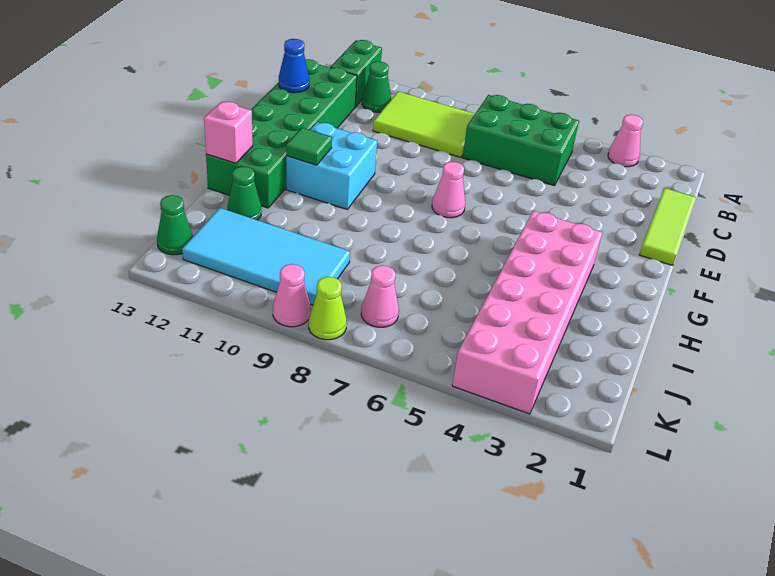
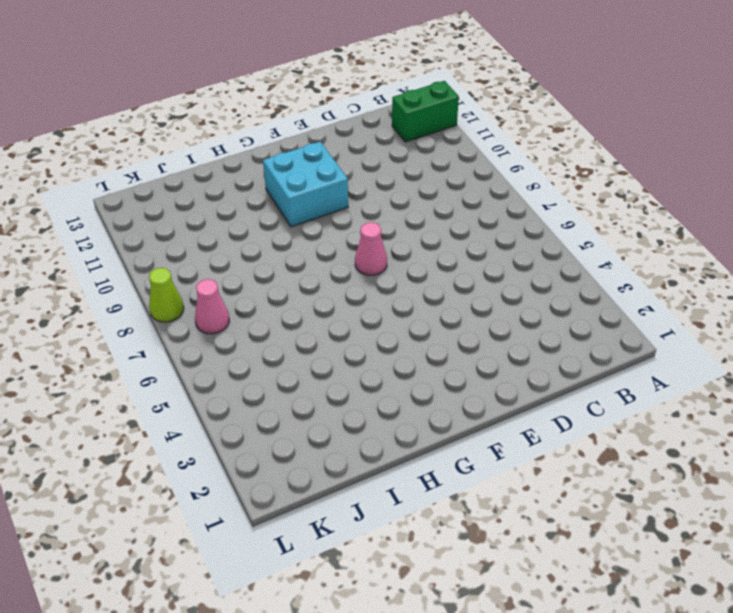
none -> pink cone A3 level 1
none -> green brick B5:C7 level 1
none -> lime tile B8:C10 level 1

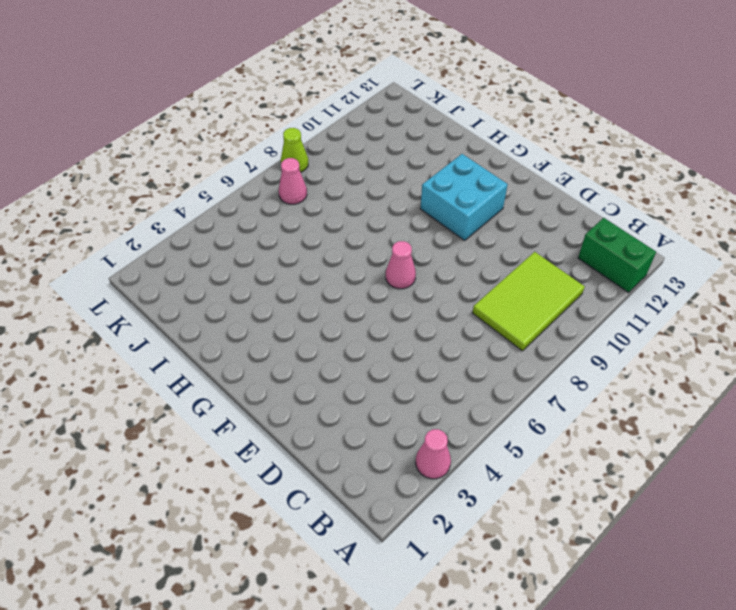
none -> green brick B5:C7 level 1
none -> green cone B11 level 1
none -> lime tile C1:E1 level 1

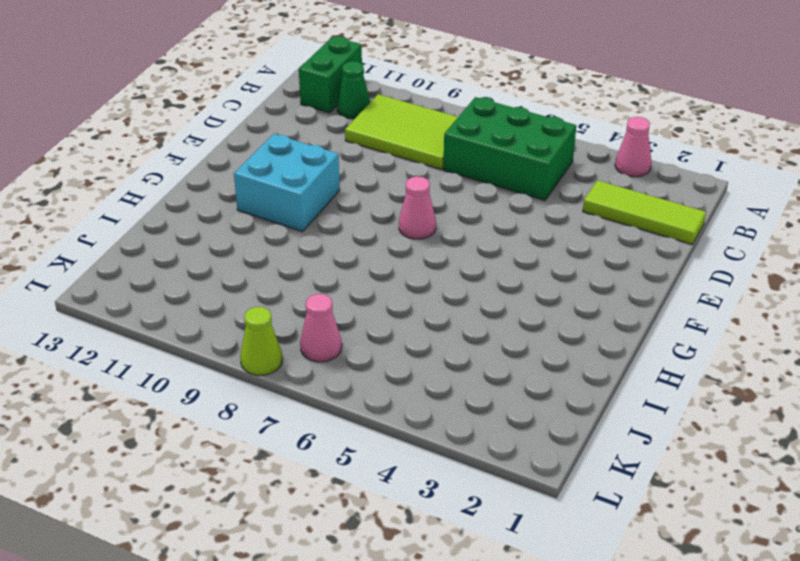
lime tile C1:C3 level 1 -> lime tile C1:E1 level 1
none -> green brick C12:H13 level 1
none -> pink brick G3:L4 level 1
none -> green cone I12 level 1

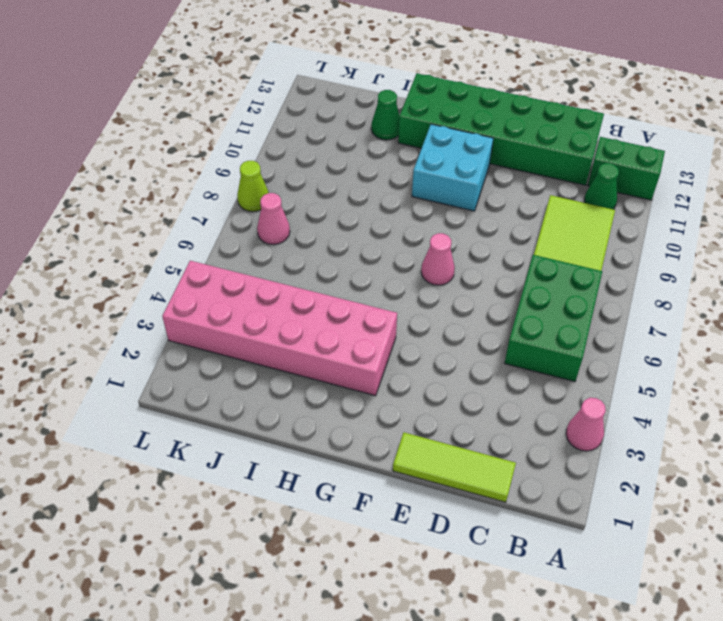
none -> cyan tile J9:K12 level 1
none -> green cone K13 level 1
none -> pink cone L9 level 1

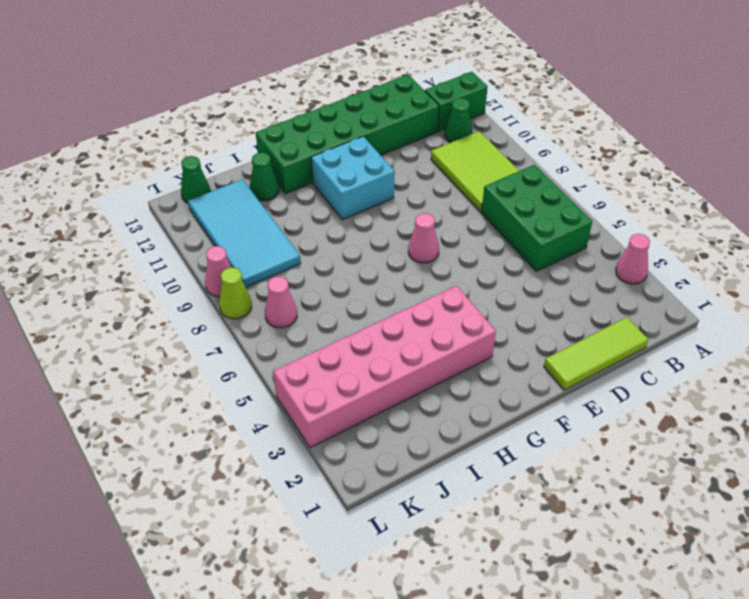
none -> blue cone D13 level 2
none -> green tile G11 level 2
none -> pink brick H13 level 2

